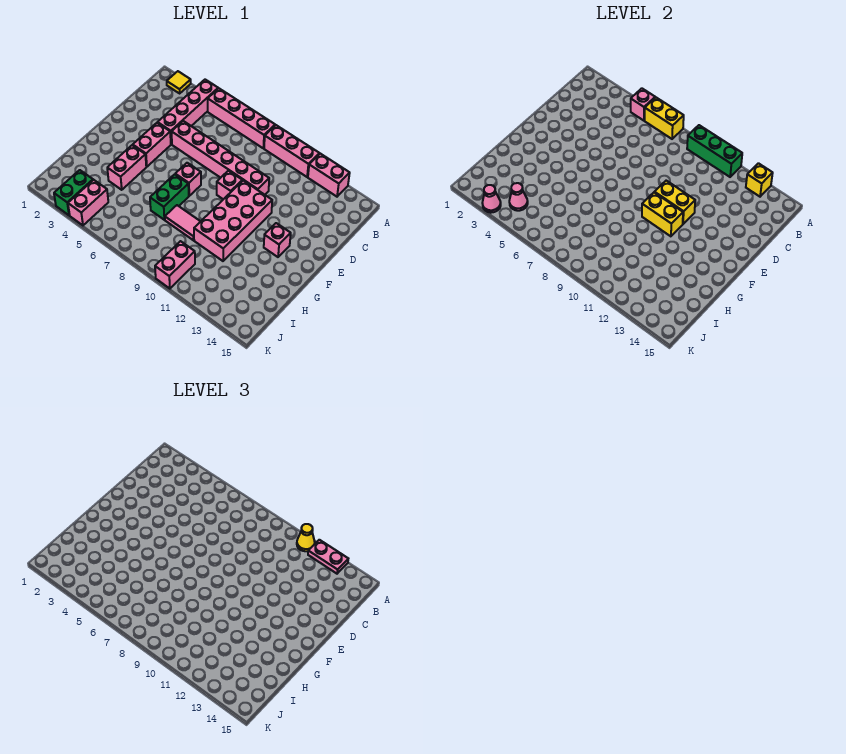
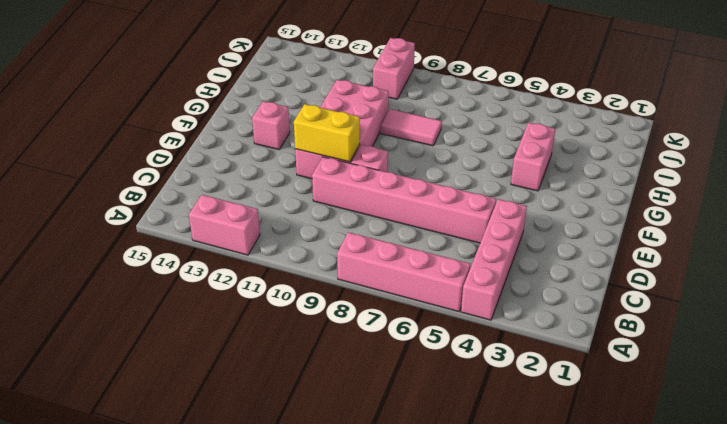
none -> yellow tile A2 level 1
none -> pink brick A9:A11 level 1
none -> pink brick E4:F4 level 1

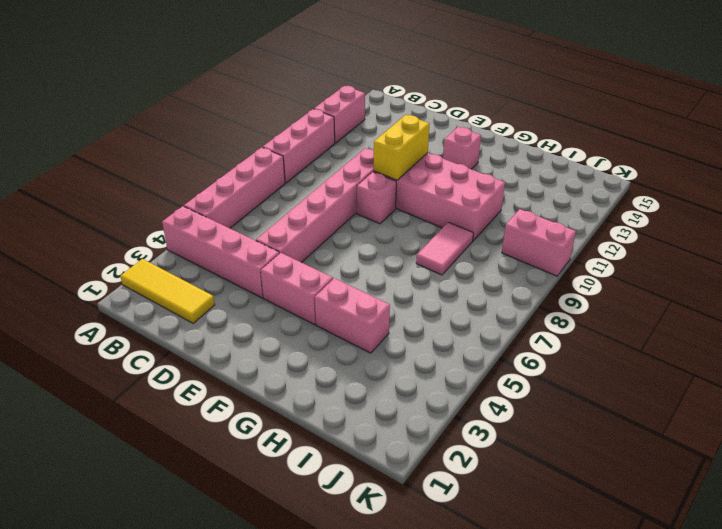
yellow tile A2:C2 level 1 -> yellow tile A2 level 1
none -> pink brick F7 level 1
none -> green brick G7:H7 level 1
none -> green brick J3:K3 level 1

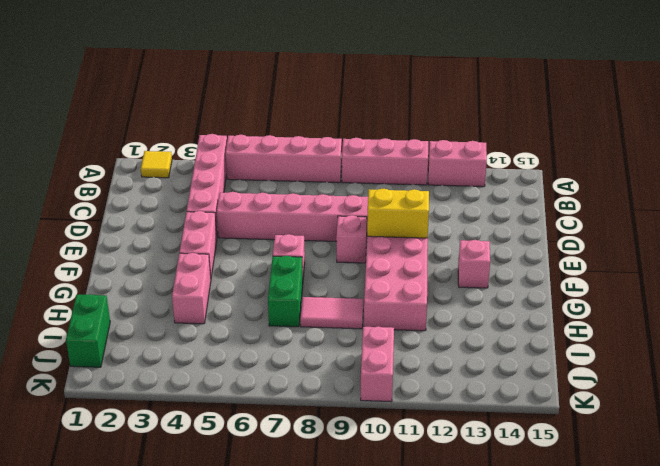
green brick I1:J1 level 1 -> green brick J3:K3 level 1
none -> pink brick J4:K4 level 1
none -> pink brick A5 level 2
none -> yellow brick A6:A7 level 2

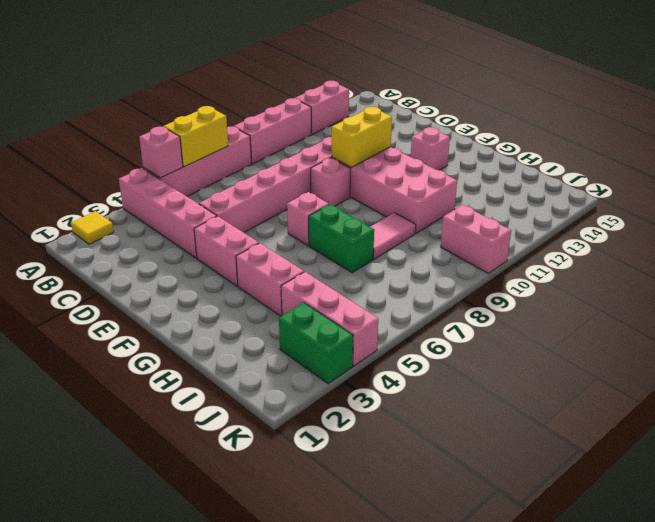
pink brick I4:K4 level 1 -> pink brick J4:K4 level 1
none -> green brick A9:A11 level 2
none -> yellow brick A13 level 2
none -> yellow brick F10:F11 level 2

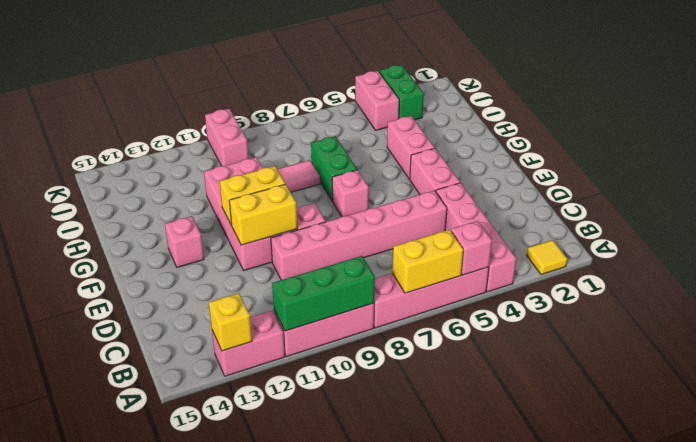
none -> pink cone J4 level 2
none -> pink cone K3 level 2
none -> yellow cone A11 level 3

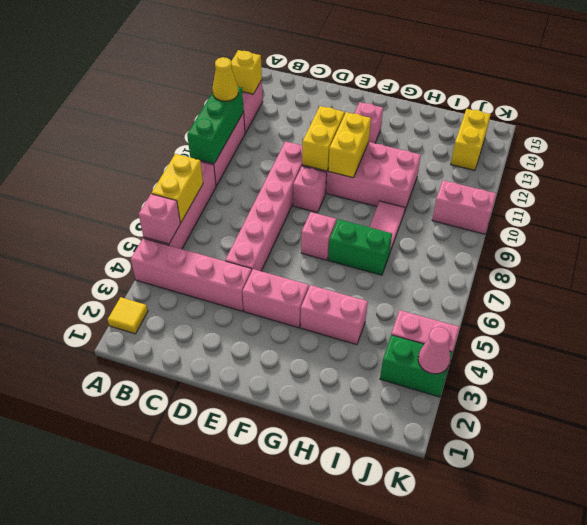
yellow brick J13:J14 level 1 -> none
none -> pink cone J4 level 2
none -> pink plate A12:A13 level 3

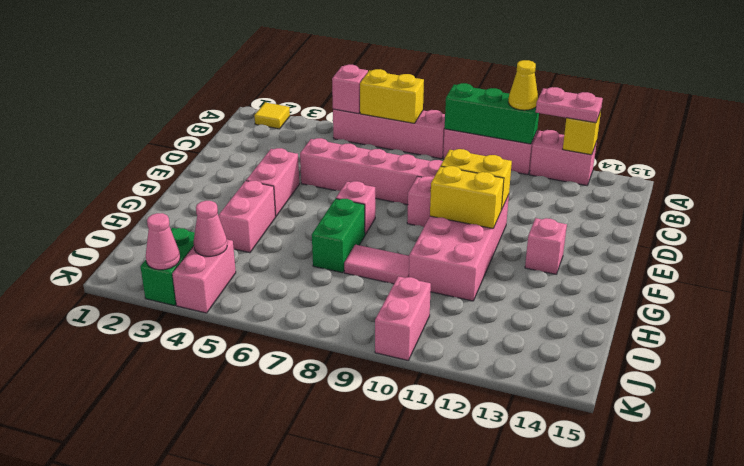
none -> pink brick A4:D4 level 1

